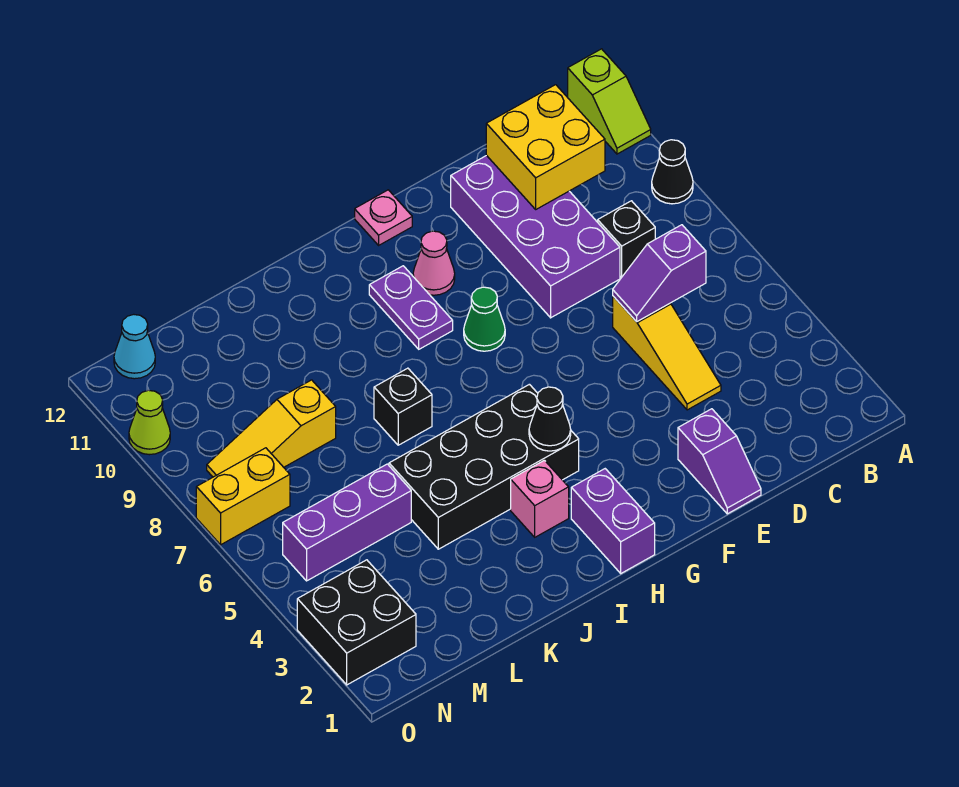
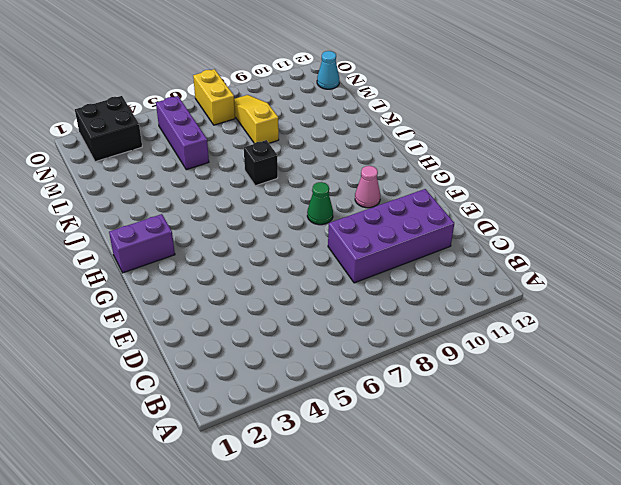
none -> black cone A9 level 1
none -> lime slope A11:A12 level 1 top 12
none -> black brick C8 level 1

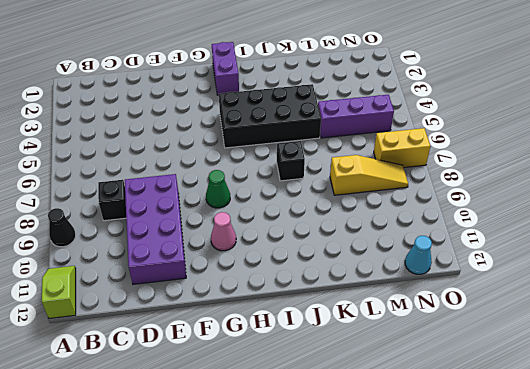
none -> yellow slope D4:D6 level 1 top 6
none -> purple slope E1:E2 level 1 top 2
none -> pink plate G12 level 1

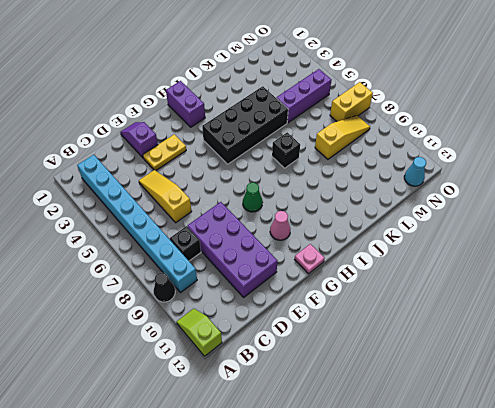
cyan brick B2:B9 level 1 -> none
yellow plate E3:F3 level 1 -> none
none -> purple plate H9:H10 level 1
none -> pink brick I3 level 1
none -> black brick N2:O3 level 1

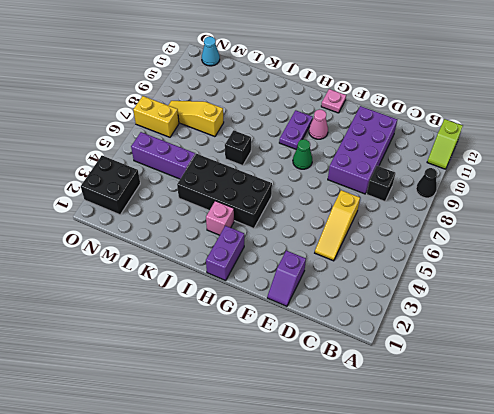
none -> lime cone O10 level 1
none -> purple slope C6:D6 level 2 top C
none -> yellow brick C10:D11 level 2

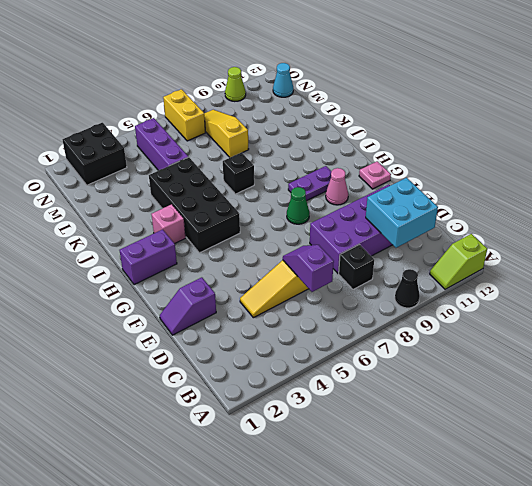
cyan brick C10:D11 level 2 -> yellow brick C10:D11 level 2
none -> black cone H4 level 2

